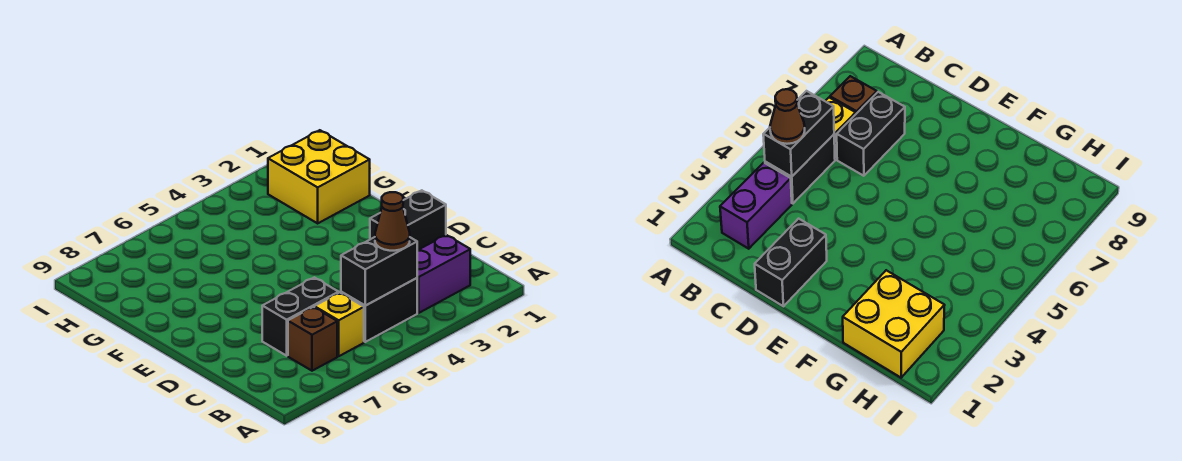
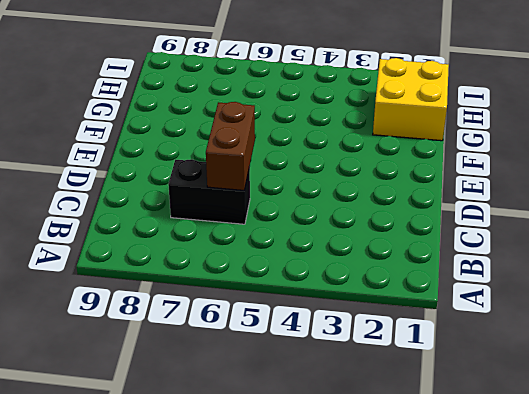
brown brick C6:D6 level 2 -> none
none -> purple brick B2:B3 level 1
none -> black brick B4:B5 level 1

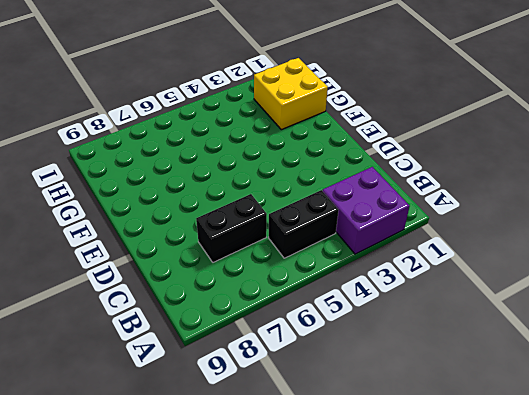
purple brick A2:B3 level 1 -> purple brick B2:B3 level 1
none -> yellow brick B6 level 1
none -> brown brick B7 level 1

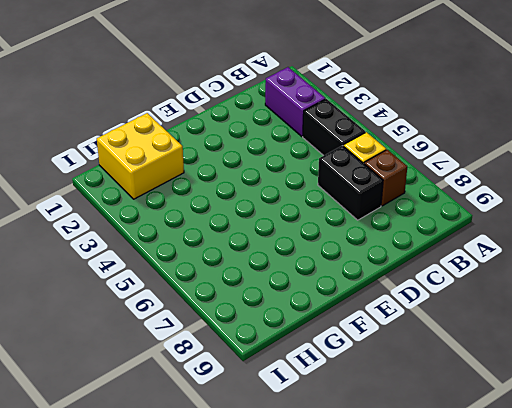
none -> black brick D1:D2 level 1
none -> black brick B4:B5 level 2

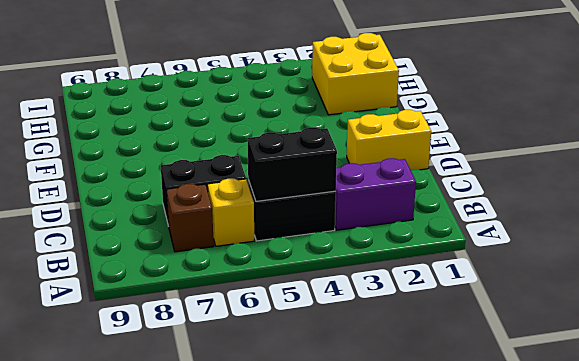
yellow brick D1:D2 level 1 -> black brick D1:D2 level 1
none -> brown cone B4 level 3

